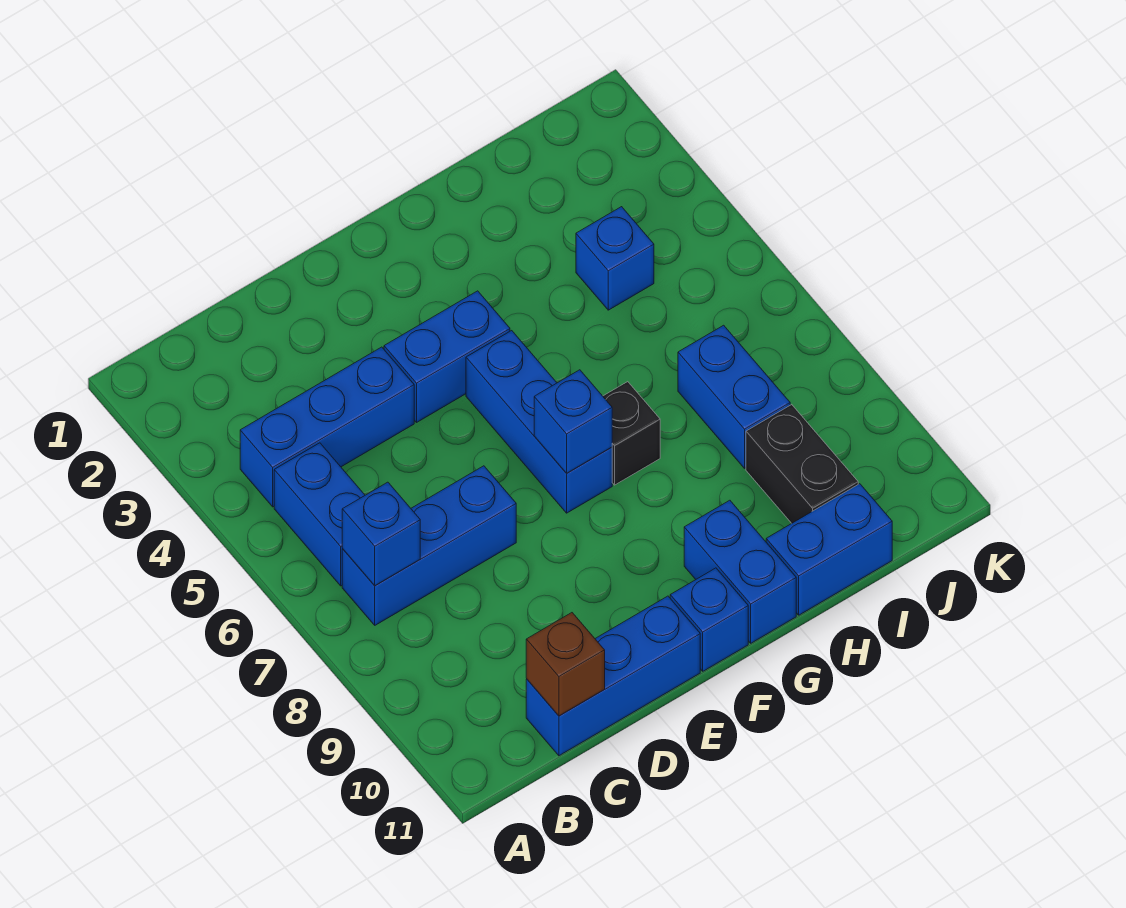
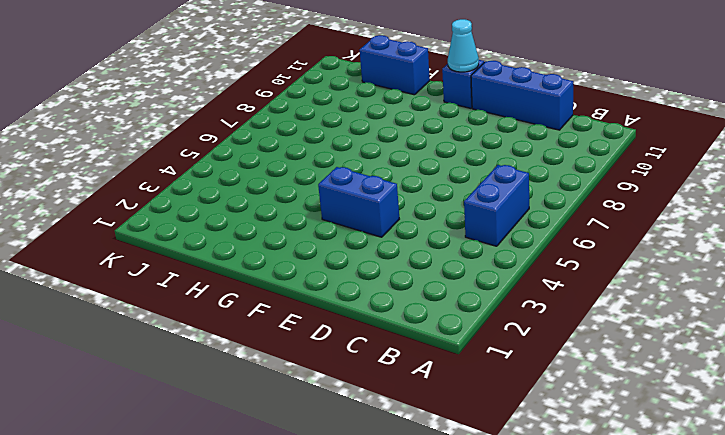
cyan cone F11 level 2 -> none
none -> blue brick B4:D4 level 1
none -> blue brick B7:D7 level 1
none -> blue brick F5:F7 level 1

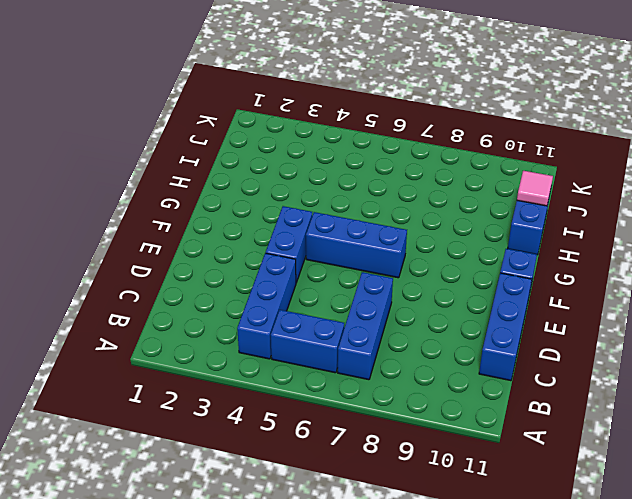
pink tile I11 level 2 -> none
none -> black brick G7 level 1
none -> blue brick G10:G11 level 1
none -> blue brick I4 level 1

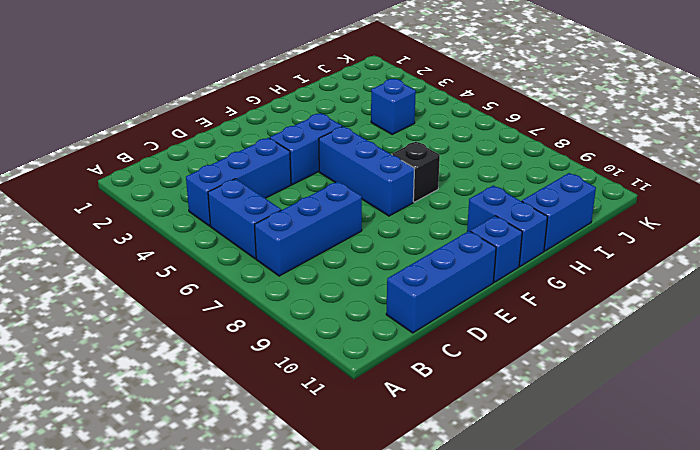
none -> blue brick I7:I8 level 1
none -> black brick I9:I10 level 1
none -> blue brick B7 level 2

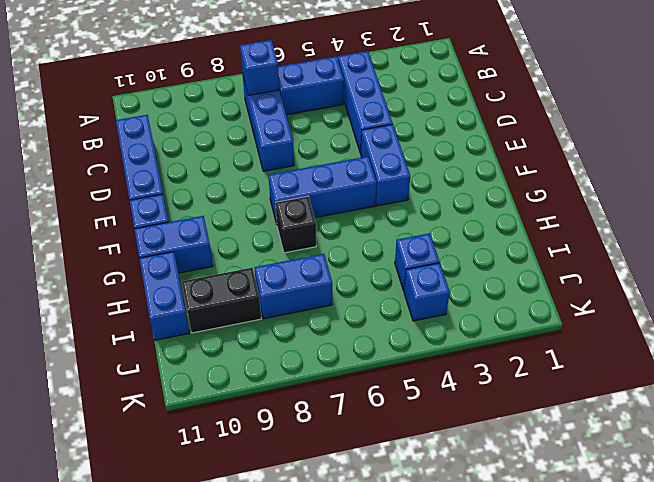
blue brick J4 level 1 -> blue brick F7 level 2
none -> brown brick C11 level 2

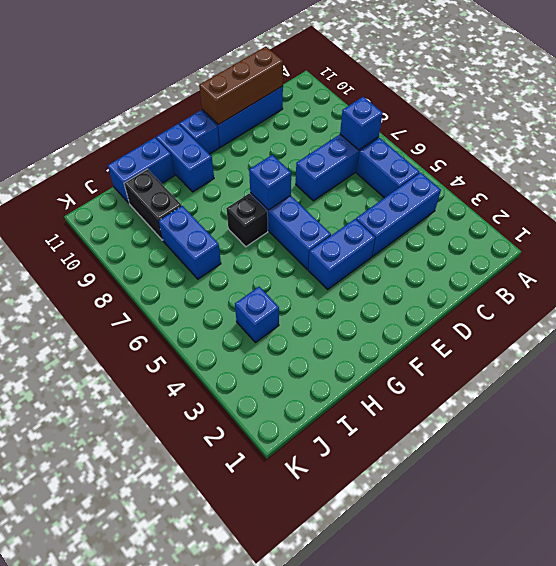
brown brick C11:E11 level 2 -> brown brick C11 level 2

